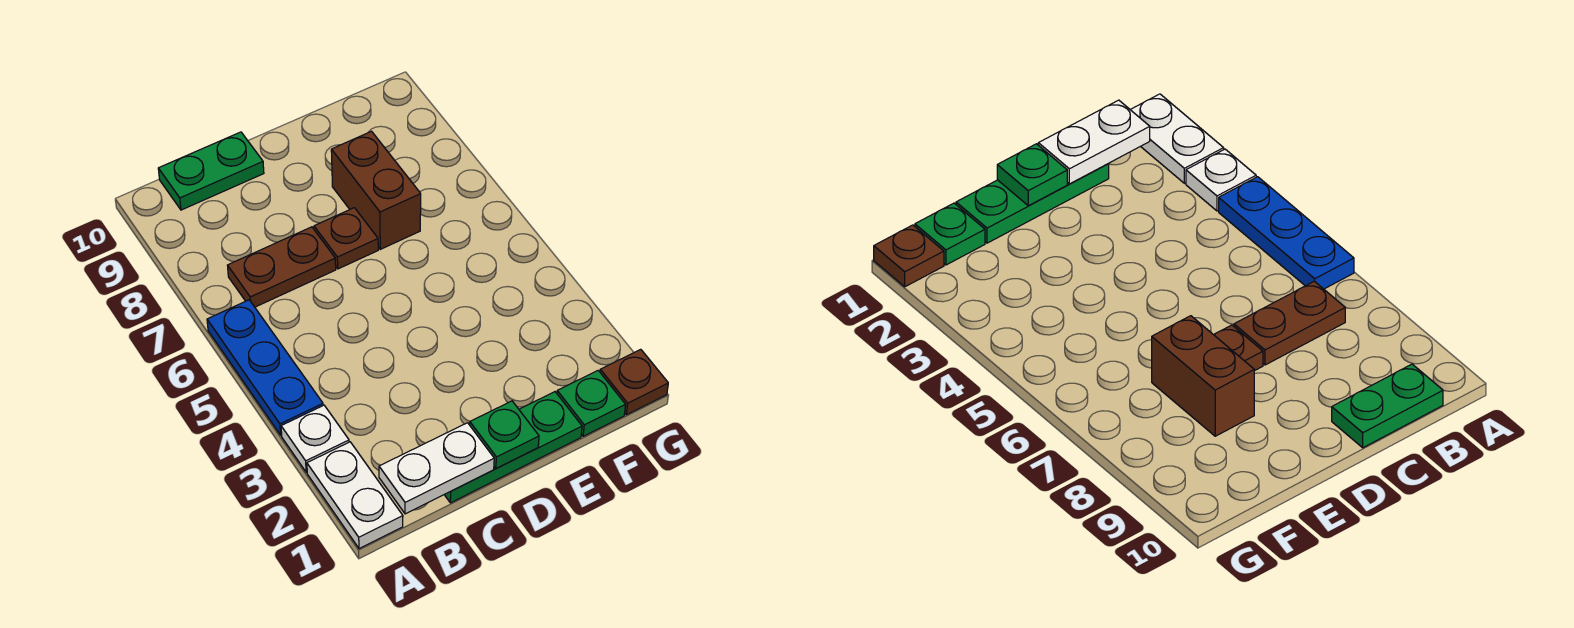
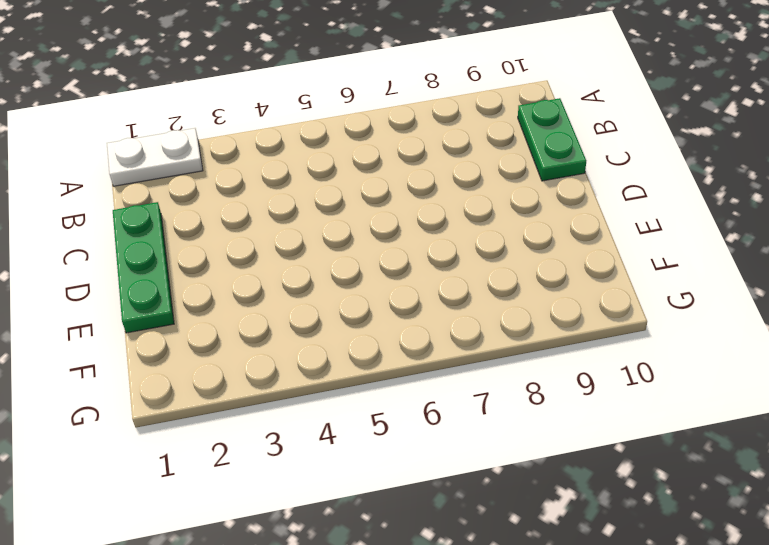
none -> white plate A3 level 1
none -> blue plate A4:A6 level 1
none -> brown plate B7:C7 level 1

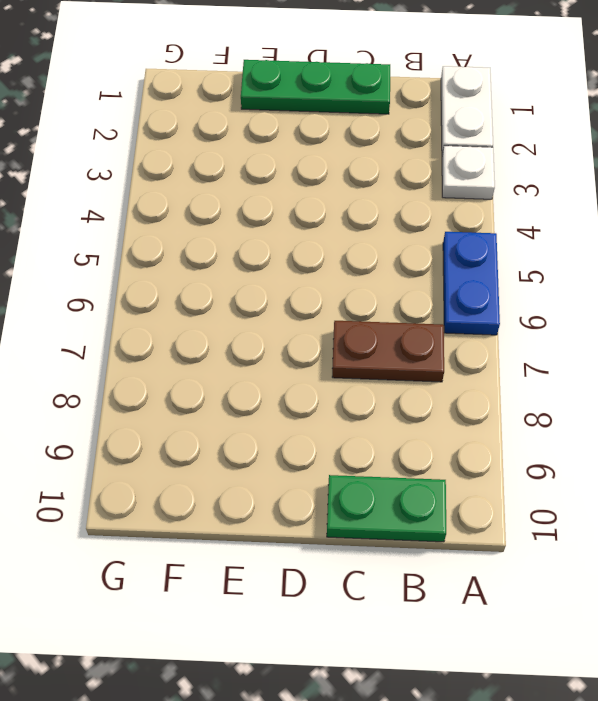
blue plate A5:A6 level 1 -> blue plate A4:A6 level 1
none -> brown plate D7 level 1
none -> brown brick E7:E8 level 1
none -> green plate F1 level 1

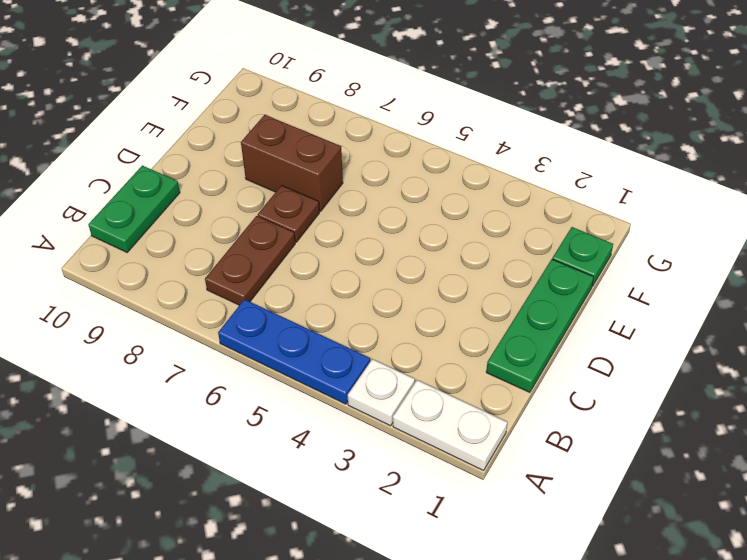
none -> brown plate G1 level 1
none -> white plate B1:C1 level 2
none -> green plate D1 level 2

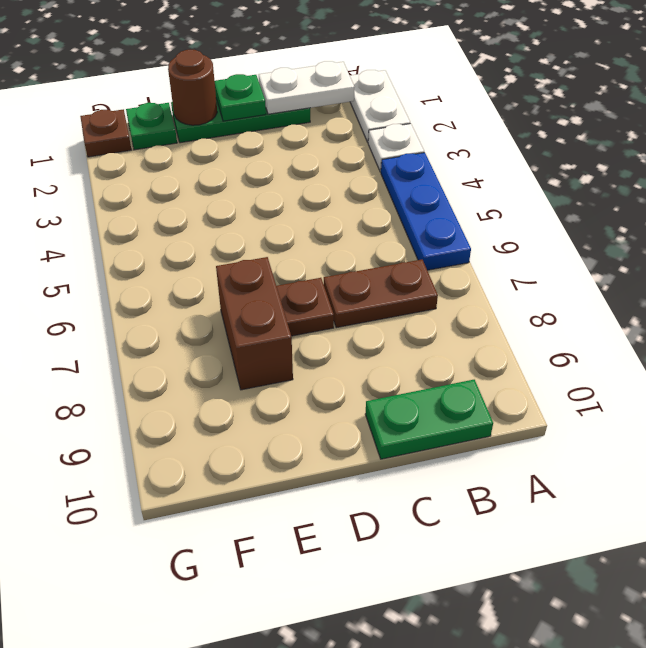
brown round brick E1 level 2 -> none

